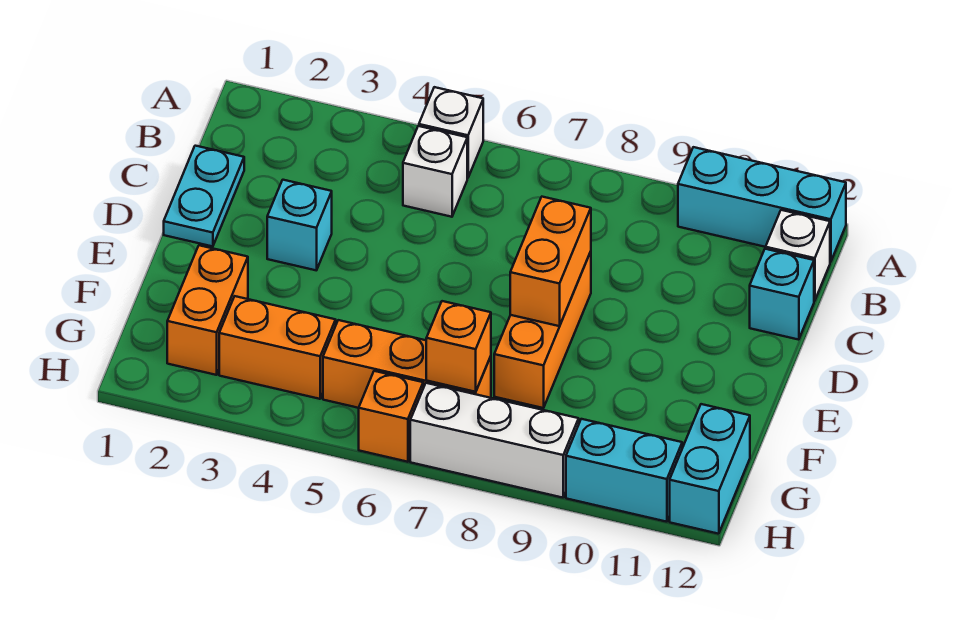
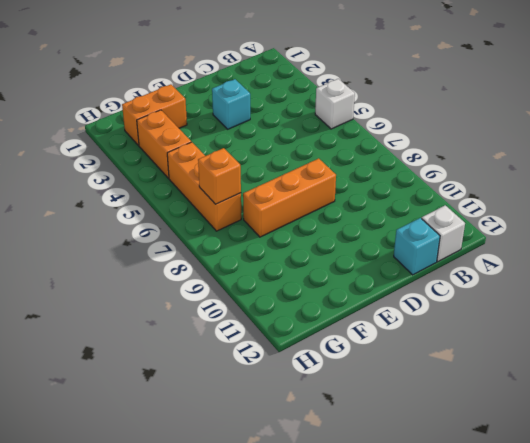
none -> cyan brick A10:A12 level 1
none -> white brick B5 level 1
none -> cyan plate C1:D1 level 1

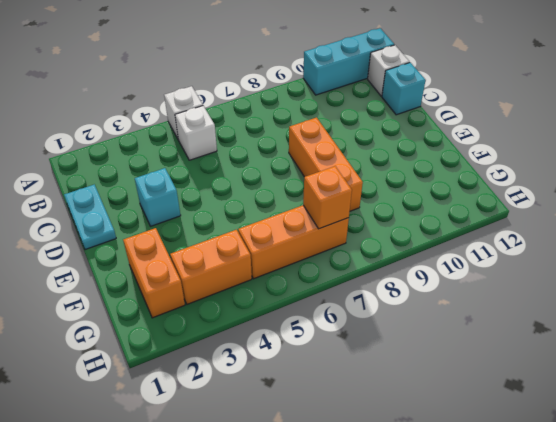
none -> cyan brick G12:H12 level 1
none -> orange brick H6 level 1
none -> white brick H7:H9 level 1

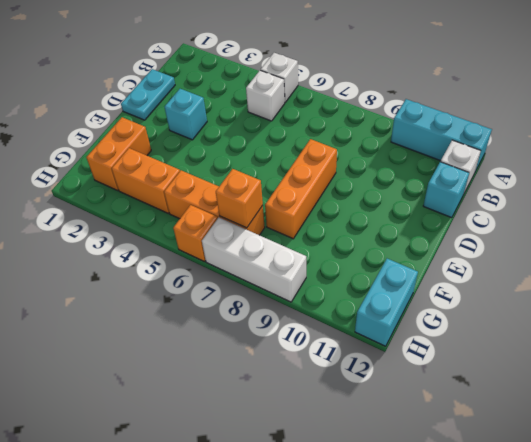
none -> cyan brick H10:H11 level 1
none -> orange brick D8:E8 level 2

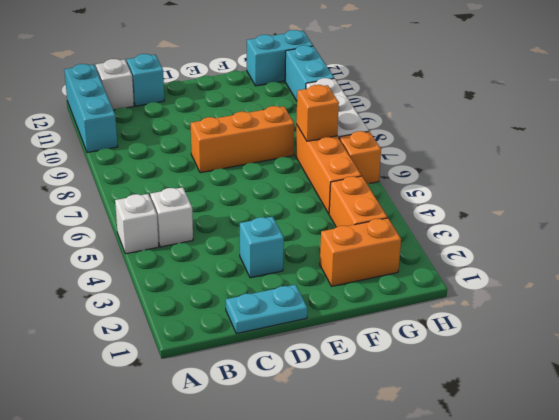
none -> orange brick D8:E8 level 2

